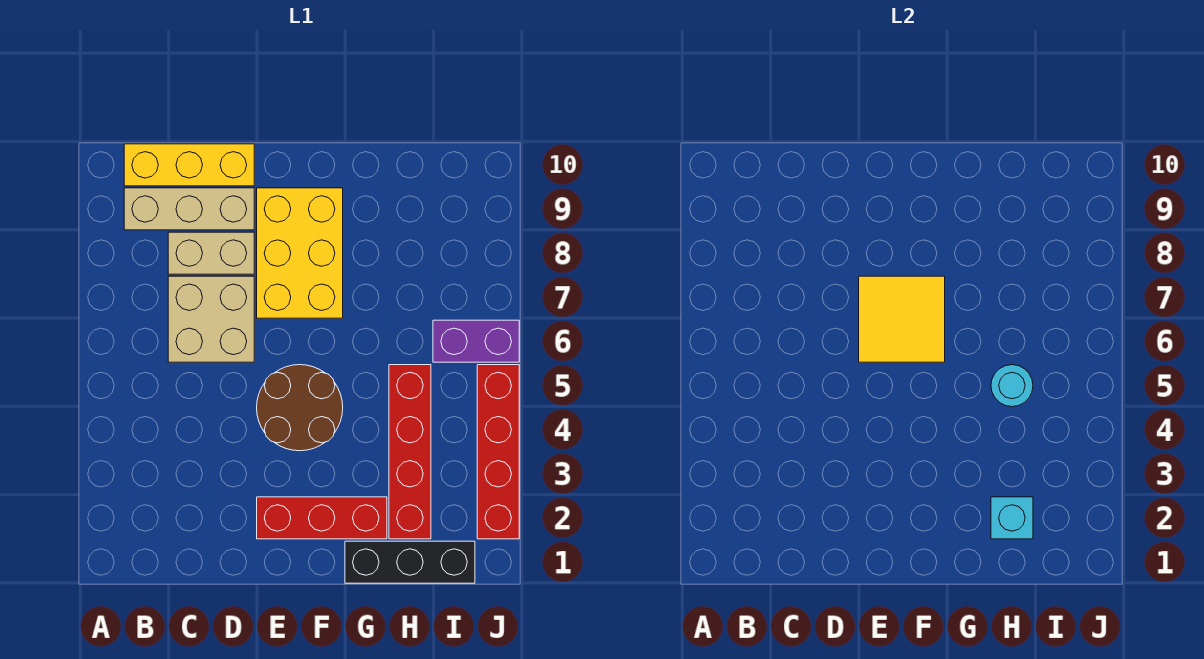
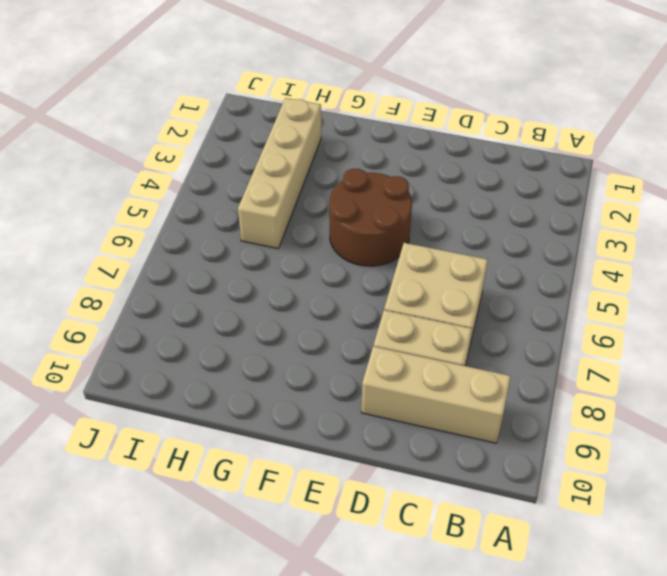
tan brick H2:H5 level 1 -> red brick H2:H5 level 1
none -> yellow brick B10:D10 level 1
none -> red brick E2:G2 level 1
none -> yellow brick E7:F9 level 1

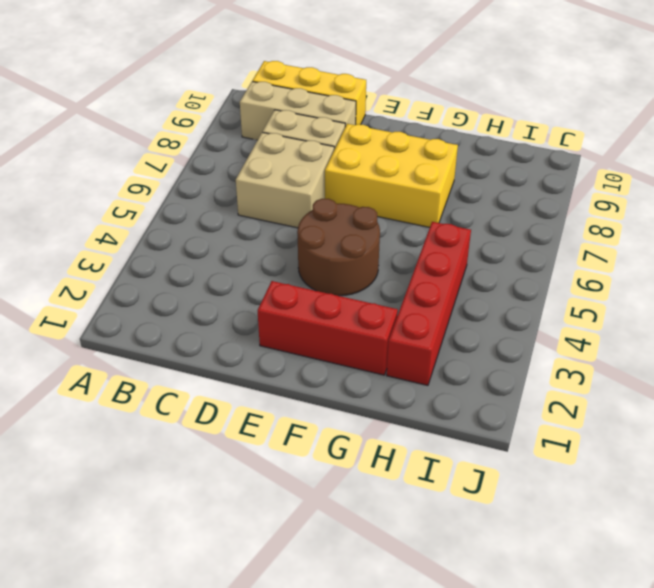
yellow brick E7:G8 level 1 -> yellow brick E7:F9 level 1
none -> black brick G1:I1 level 1
none -> purple brick I6:J6 level 1
none -> red brick J2:J5 level 1

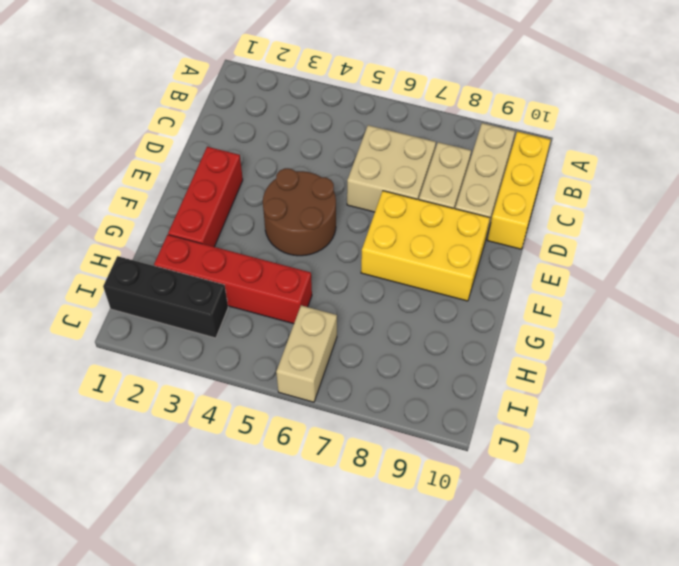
black brick I1:I3 level 1 -> black brick G1:I1 level 1
tan brick I6:J6 level 1 -> purple brick I6:J6 level 1
none -> red brick J2:J5 level 1
none -> yellow tile E6:F7 level 2
none -> cyan brick H2 level 2

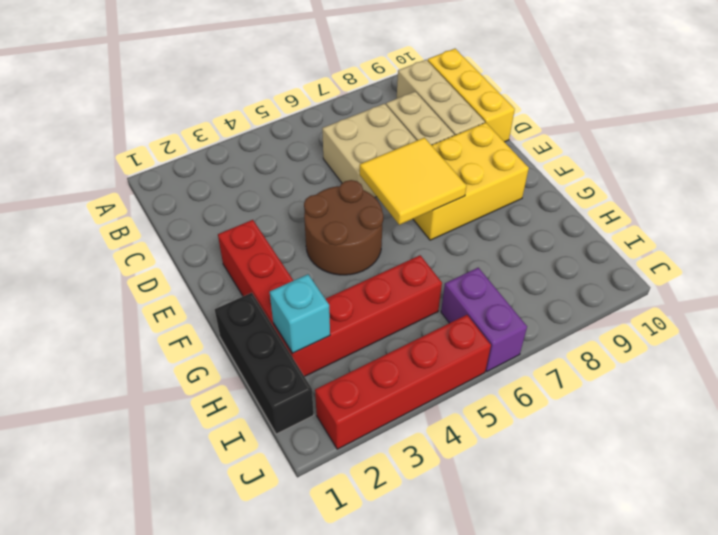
none -> cyan round brick H5 level 2

